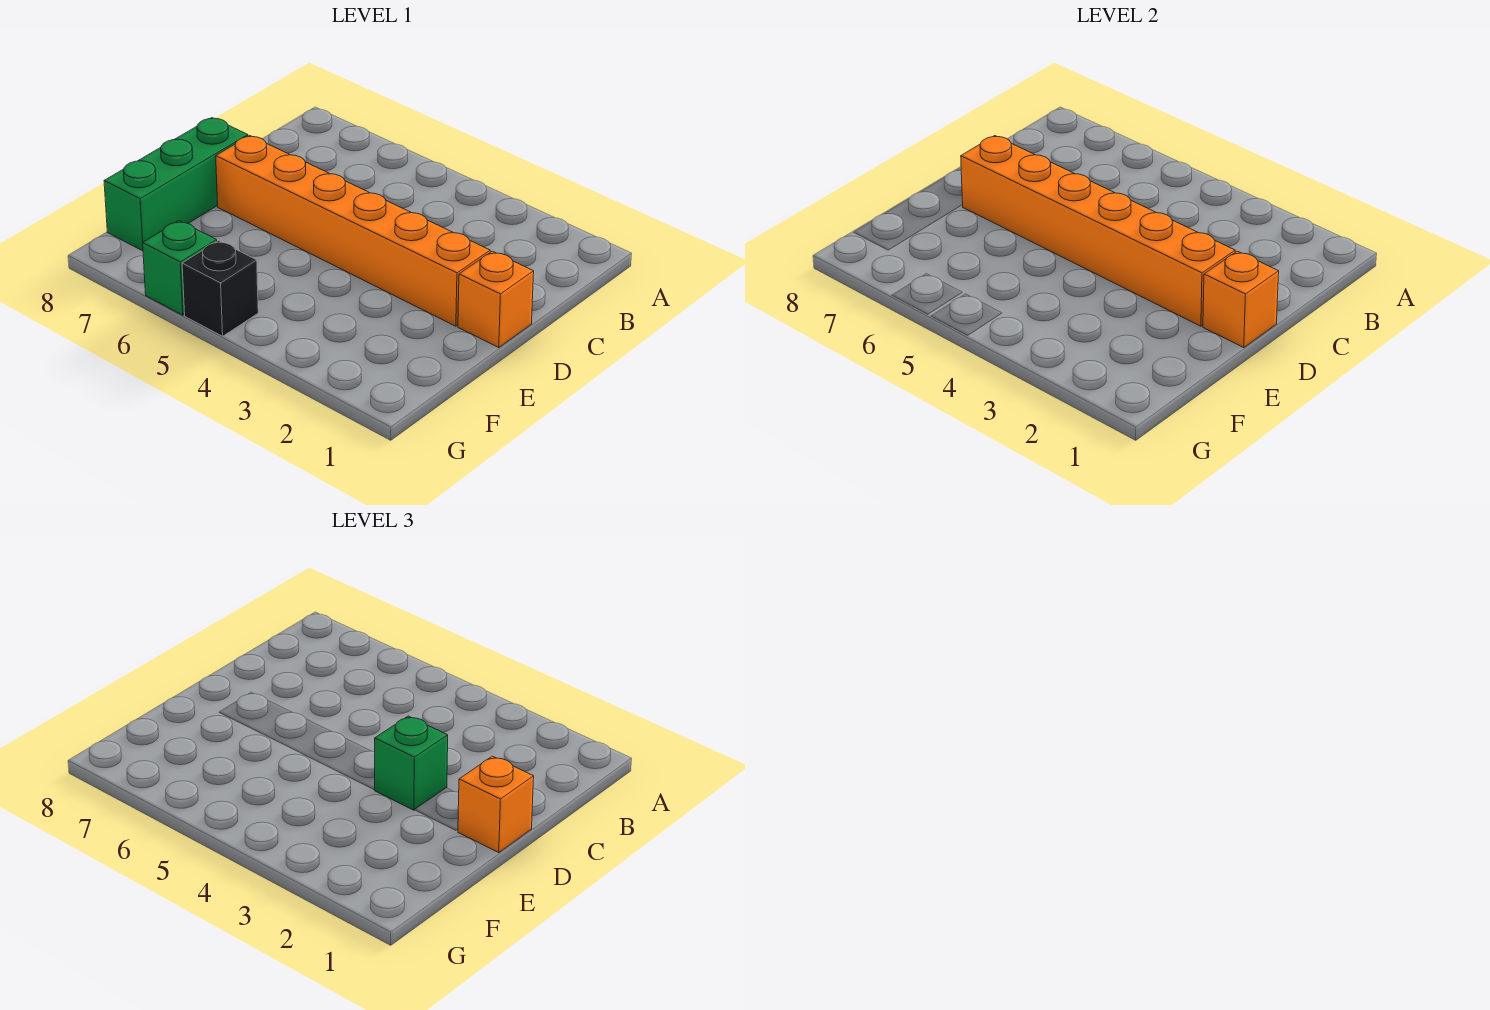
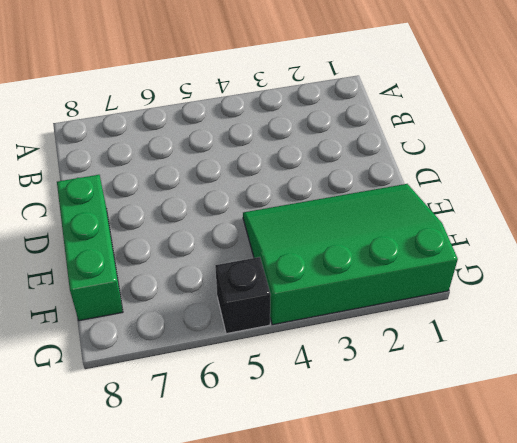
green slope E1:G4 level 1 top G -> none
none -> orange brick D1 level 1
none -> orange brick D2:D7 level 1

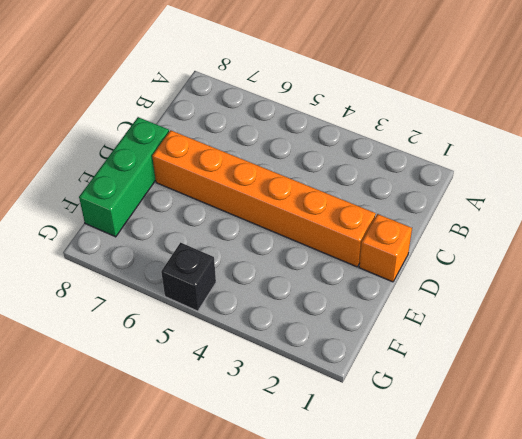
none -> green brick G6 level 1
none -> orange brick D1 level 2

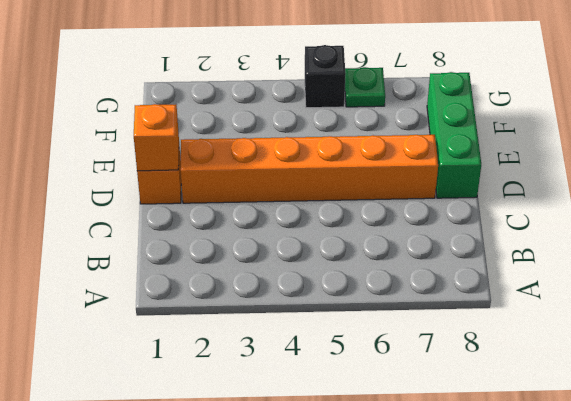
green plate G6 level 1 -> green brick G6 level 1
none -> orange brick D2:D7 level 2
none -> orange brick D1 level 3

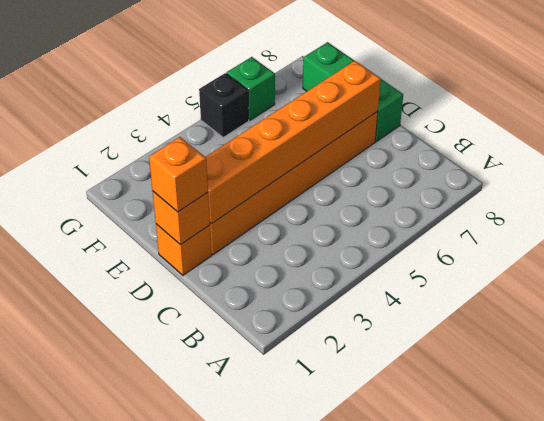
none -> green brick D3 level 3

